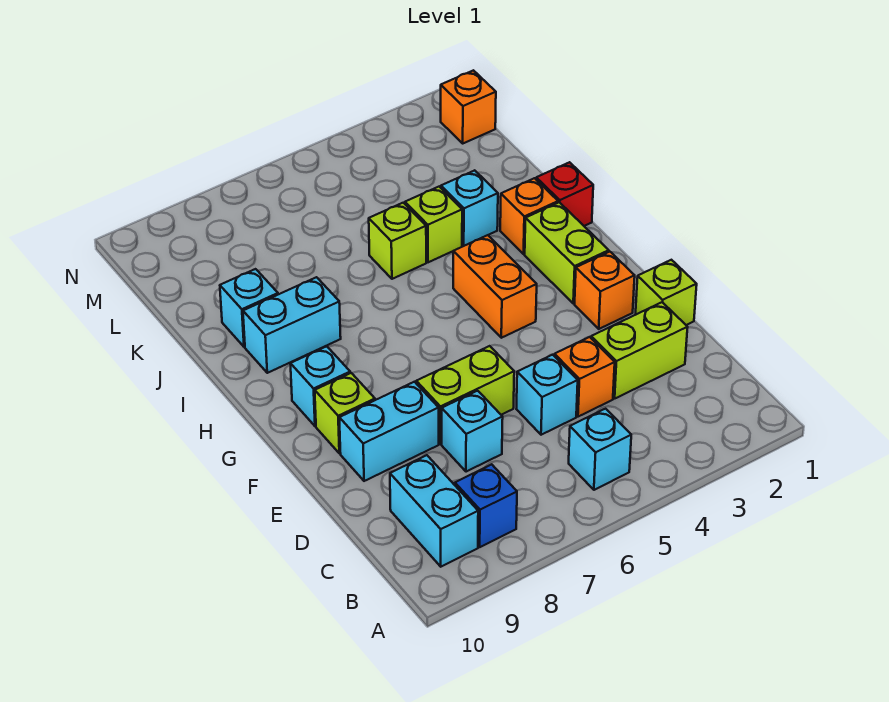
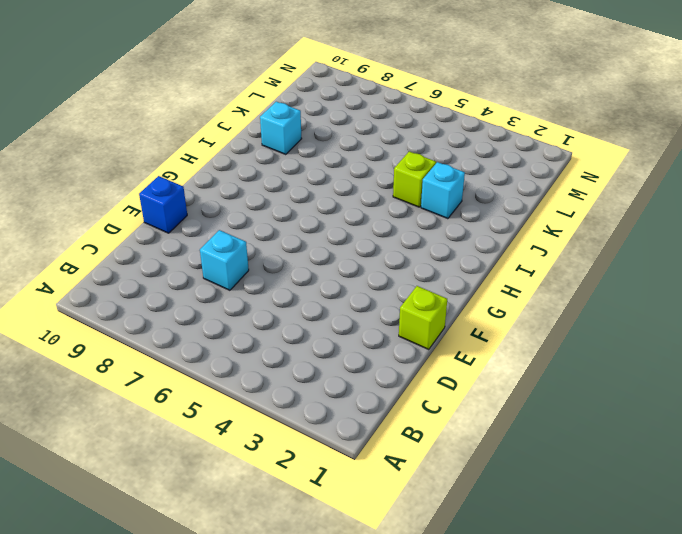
blue brick E10 level 1 -> blue brick B8 level 1
none -> cyan brick B5 level 1
none -> cyan brick B9:C9 level 1
none -> lime brick D2:D3 level 1

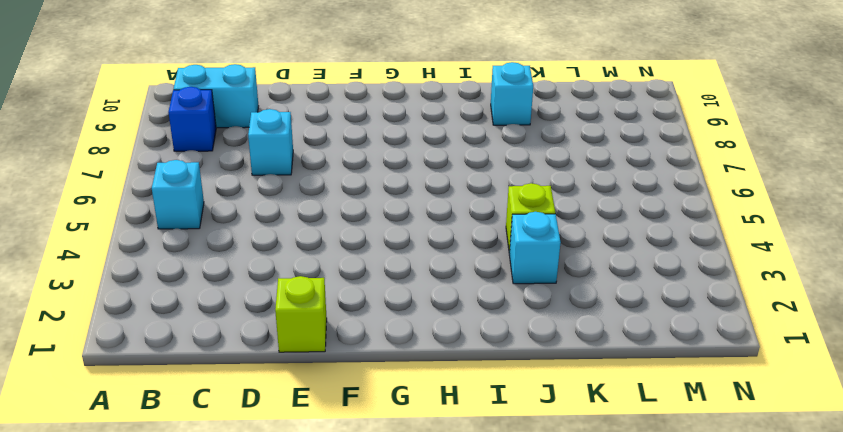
none -> lime brick D2:D3 level 1
none -> orange brick D4 level 1
none -> cyan brick D5 level 1

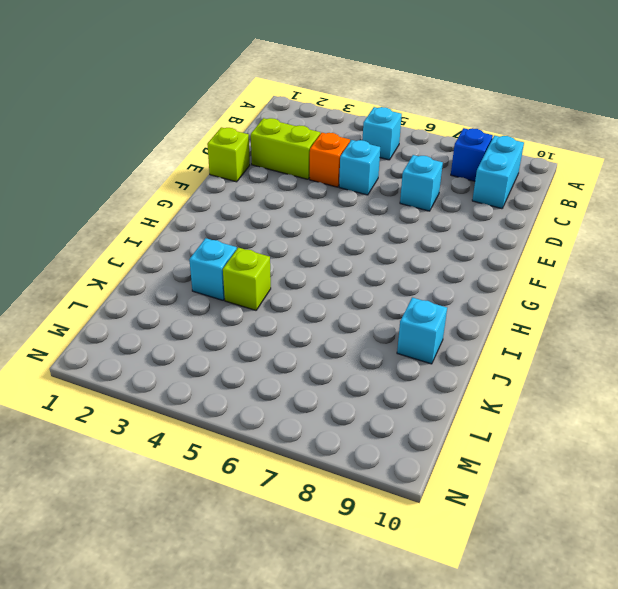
none -> lime brick E6:E7 level 1
none -> cyan brick E8:E9 level 1
none -> orange brick F2 level 1

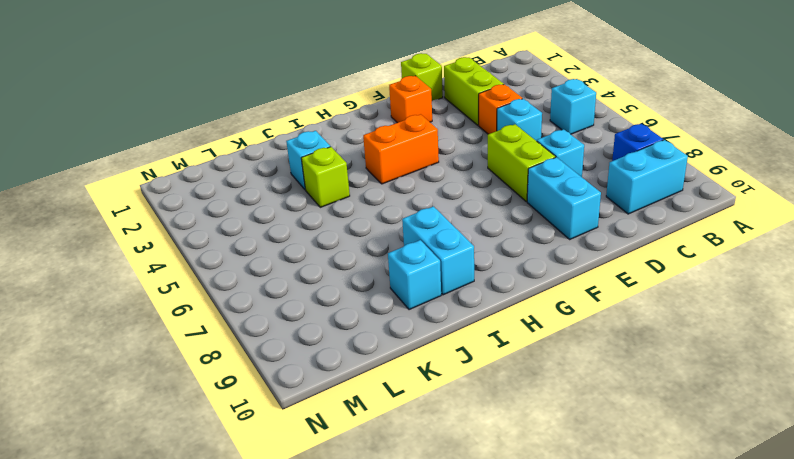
none -> lime brick F9 level 1
none -> lime brick G2:H2 level 1
none -> cyan brick G9 level 1

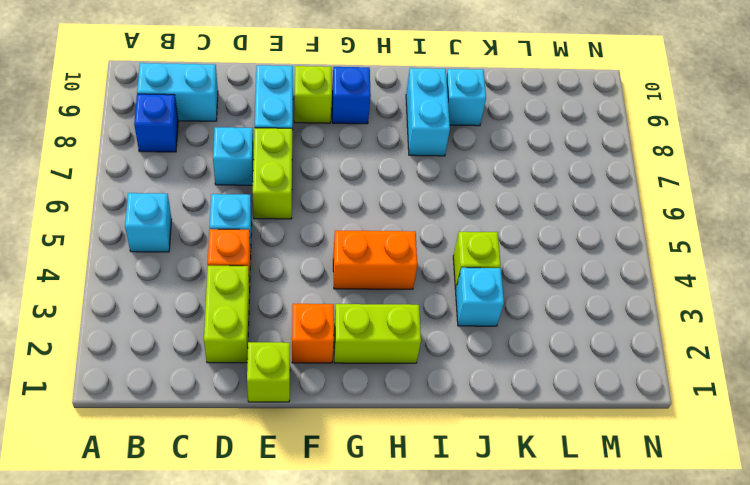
blue brick G9 level 1 -> cyan brick G9 level 1
none -> red brick I1 level 1
none -> orange brick I2 level 1
none -> lime brick J5 level 1

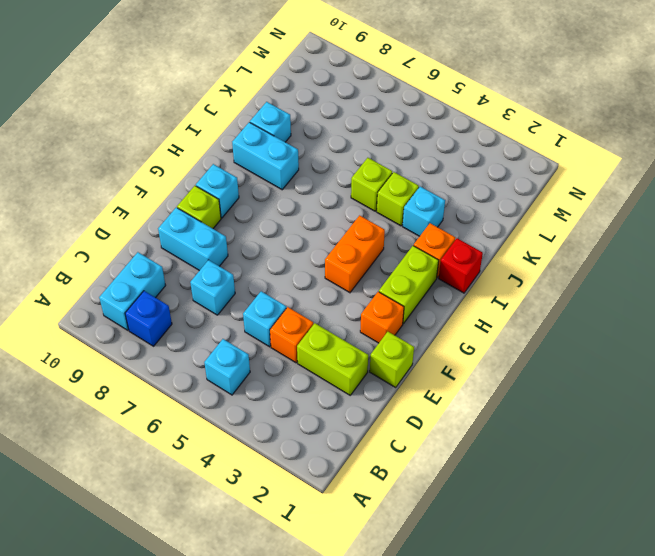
none -> lime brick E6:E7 level 1
none -> orange brick M1 level 1

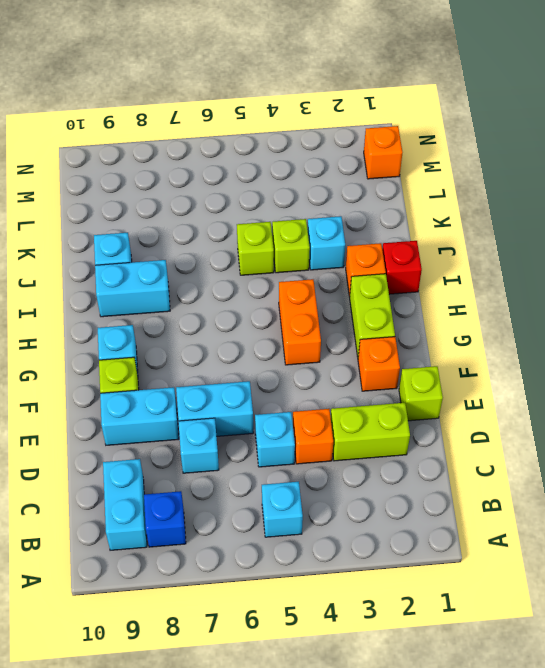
cyan brick E6:E7 level 1 -> lime brick E6:E7 level 1

